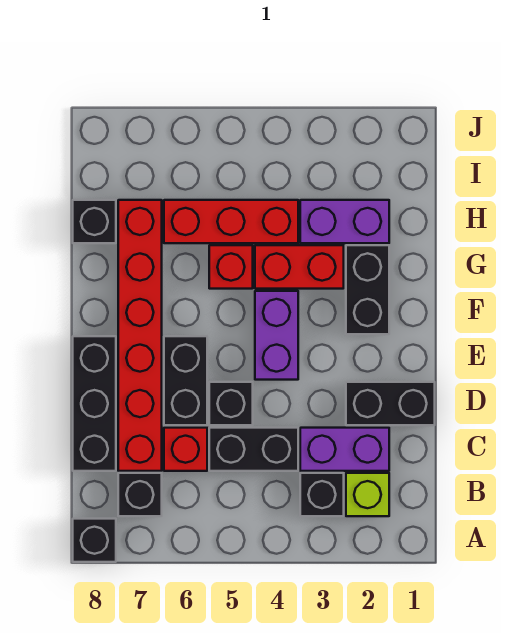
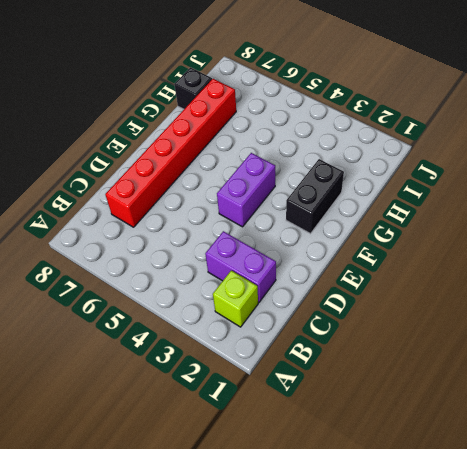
none -> black brick A8 level 1
none -> black brick B3 level 1
none -> black brick B7 level 1

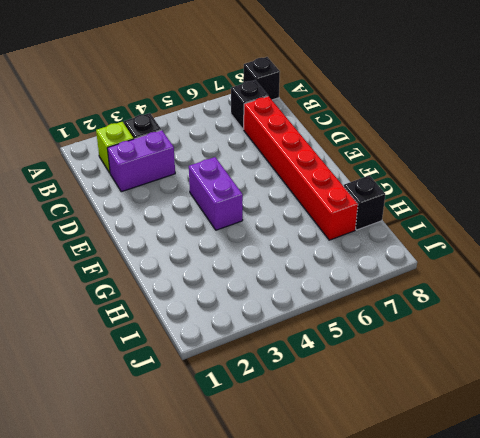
none -> black brick C4:C5 level 1
none -> red brick C6 level 1
none -> black brick C8:E8 level 1

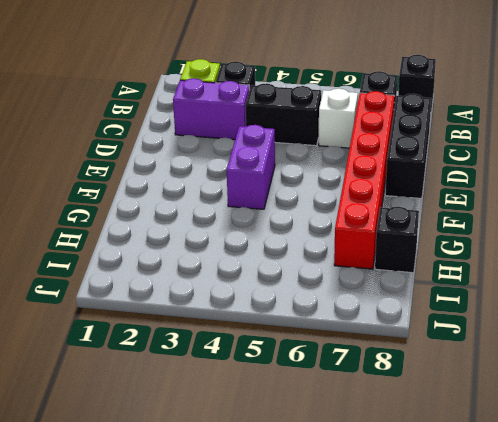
white brick C6 level 1 -> red brick C6 level 1
none -> black brick D1:D2 level 1
none -> black brick D5 level 1
none -> black brick D6:E6 level 1

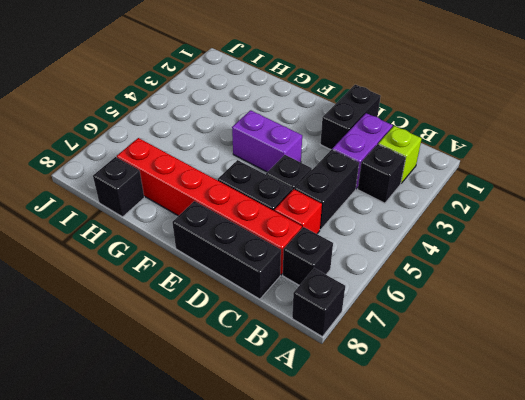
none -> black brick F2:G2 level 1
none -> red brick G3:G4 level 1
none -> red brick G5 level 1

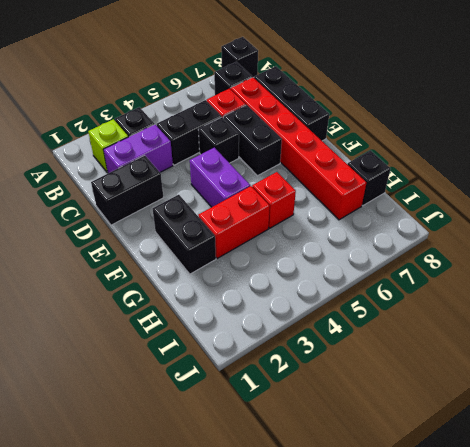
none -> purple brick H2:H3 level 1
none -> red brick H4:H6 level 1

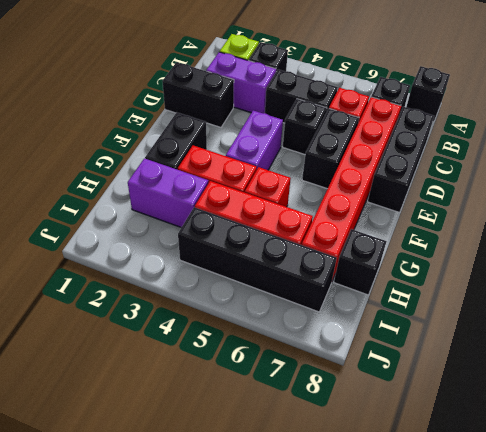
black brick I4:I7 level 1 -> none

